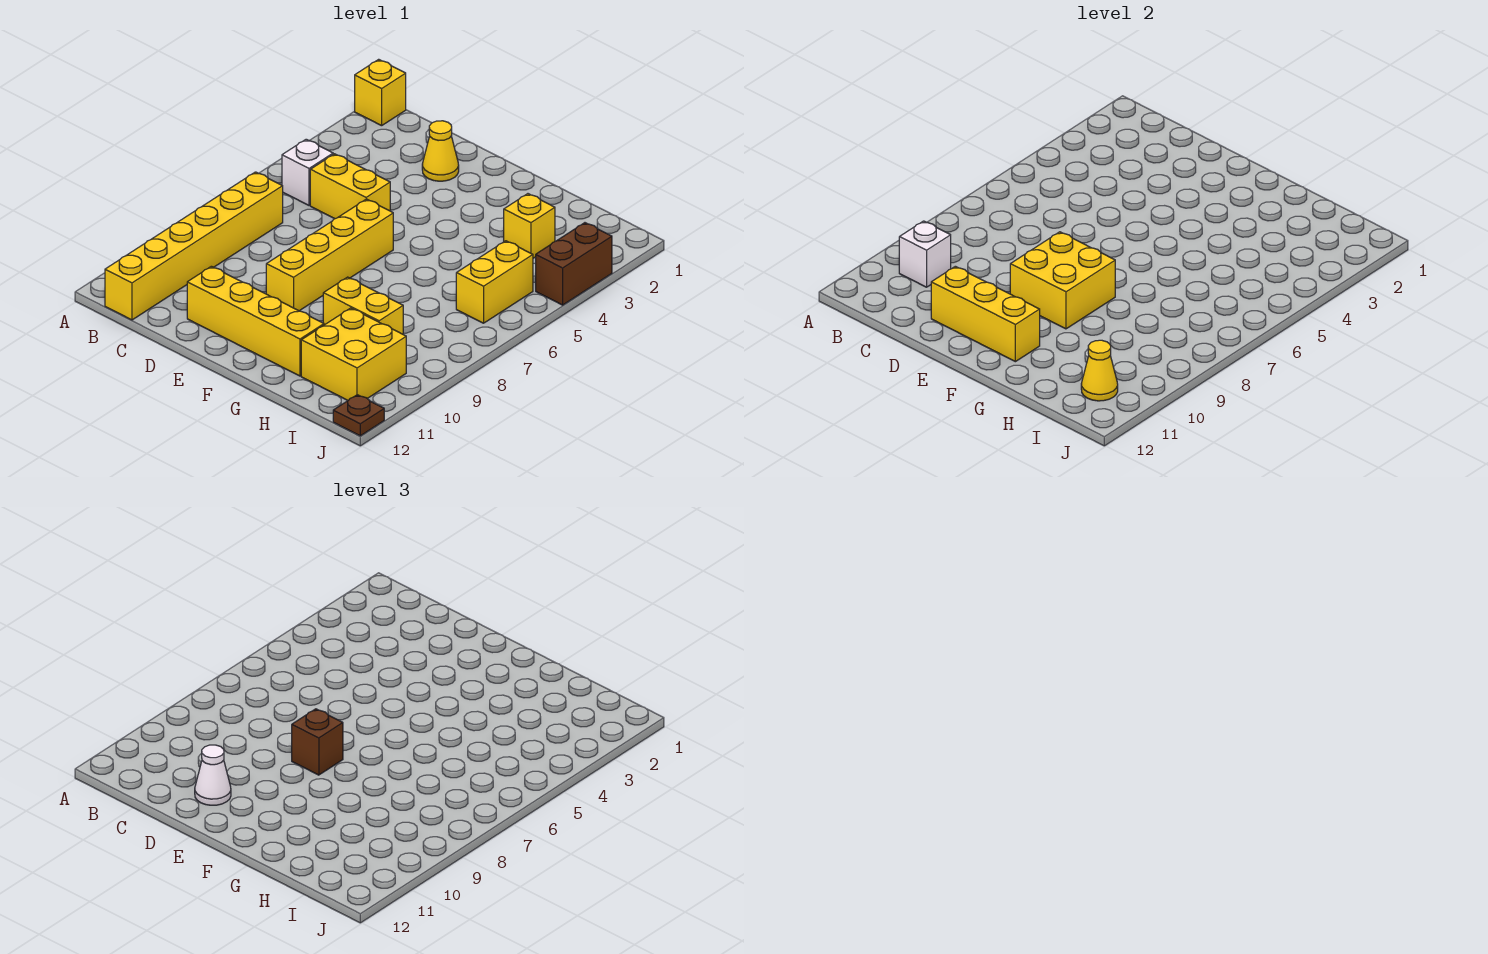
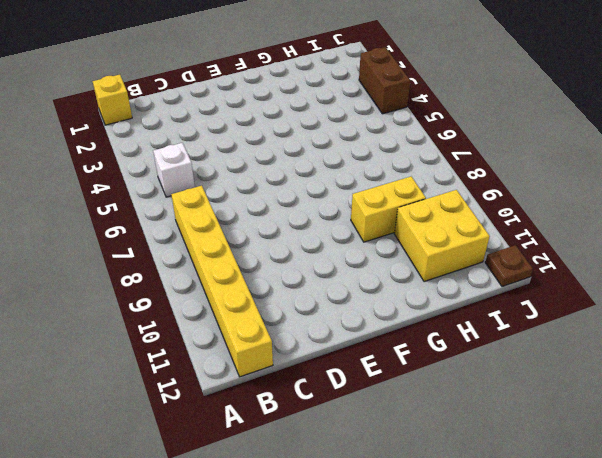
none -> yellow brick C5:D5 level 1
none -> yellow cone D2 level 1
none -> yellow brick D11:G11 level 1

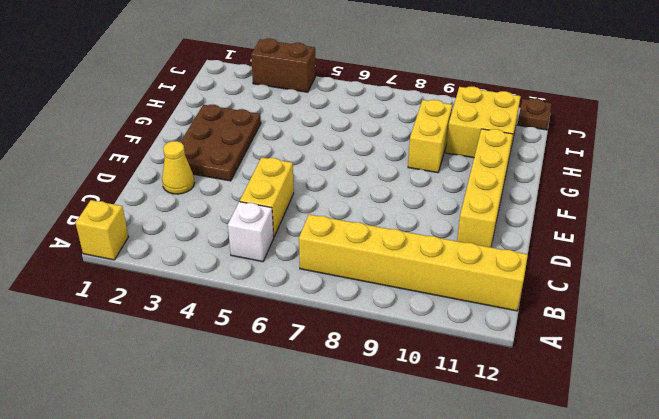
brown plate E2:G3 level 1 -> none
none -> yellow brick E6:E9 level 1
none -> yellow brick H3 level 1
none -> yellow brick I5:I6 level 1

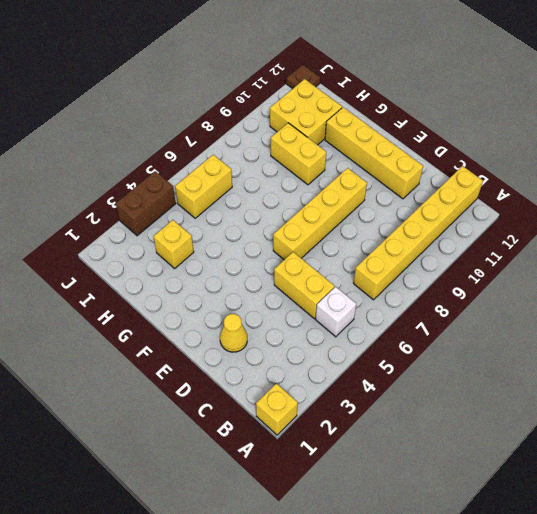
none -> white brick B10 level 2
none -> yellow brick D11:F11 level 2
none -> yellow brick E8:F9 level 2

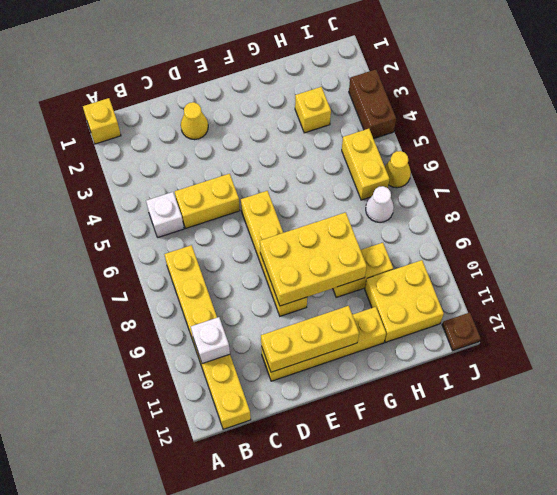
yellow brick E8:G9 level 2 -> yellow brick E8:F9 level 2
white cone I7 level 1 -> white cone D11 level 3
yellow cone J6 level 1 -> yellow cone I11 level 2
none -> brown brick E8 level 3

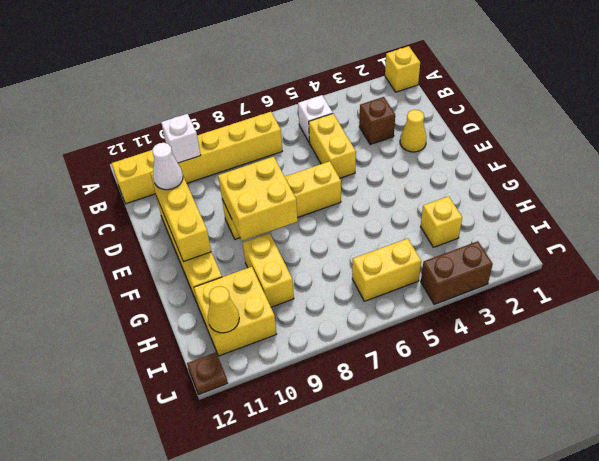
brown brick C3 level 1 -> brown brick E8 level 3

